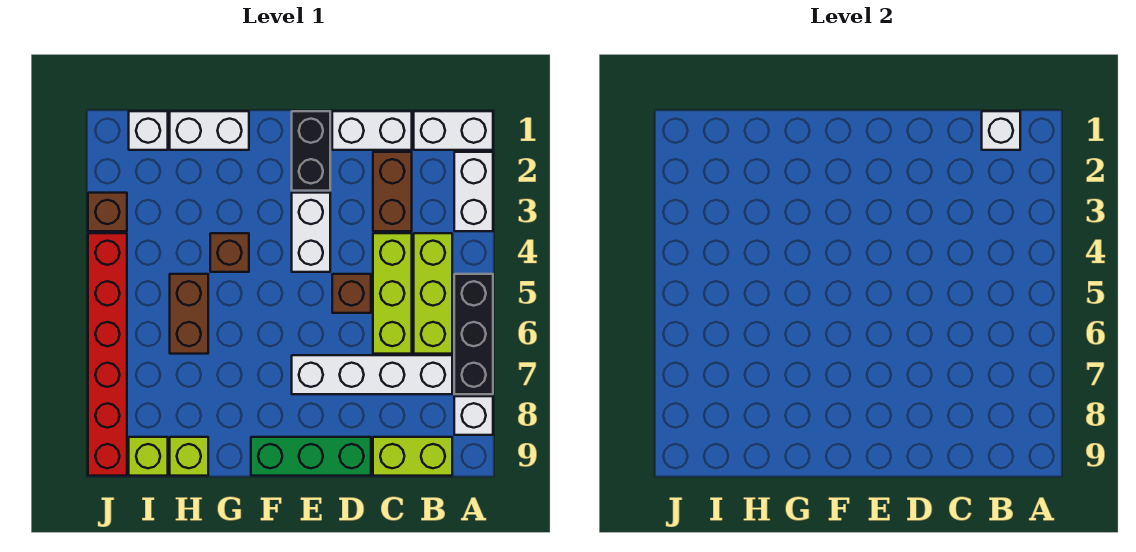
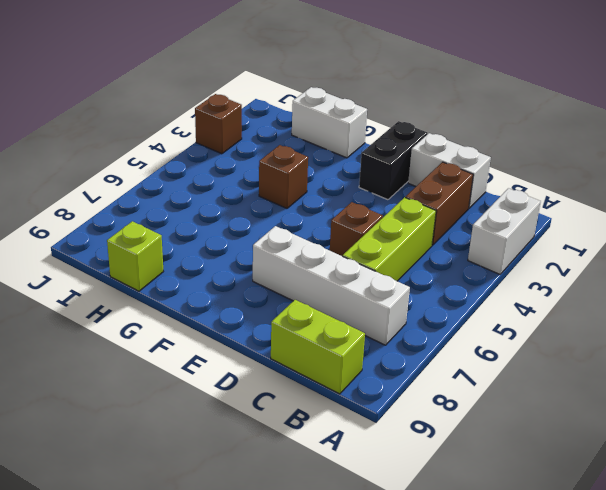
none -> white brick A1:B1 level 1
none -> black brick A5:A7 level 1
none -> white brick A8 level 1

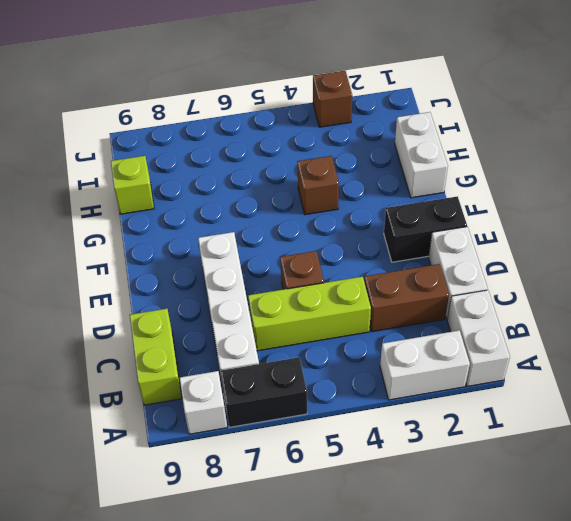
black brick A6:A7 level 1 -> black brick A5:A7 level 1
none -> lime brick B4:B6 level 1
none -> green brick D9:F9 level 1
none -> white brick E3:E4 level 1

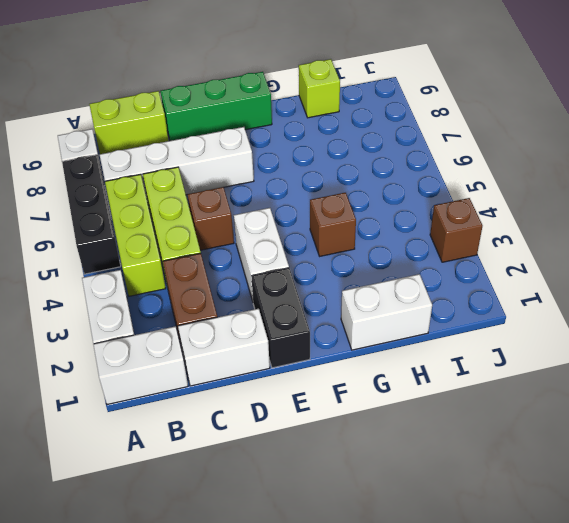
none -> brown brick H5:H6 level 1
none -> white brick I1 level 1
none -> lime brick I9 level 1

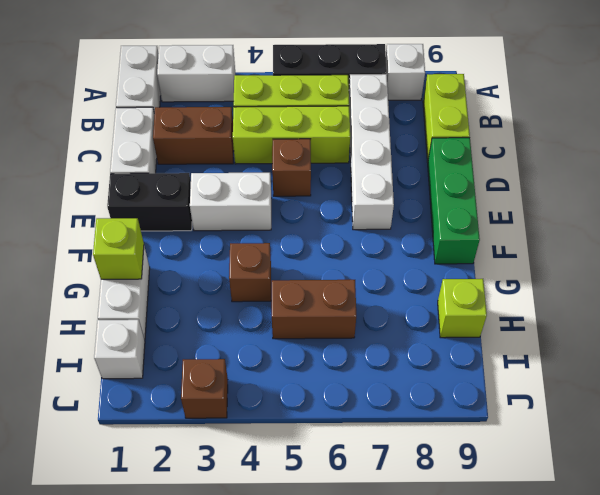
lime brick G1 level 2 -> lime brick I9 level 1
none -> red brick J4:J9 level 1
none -> white brick B1 level 2

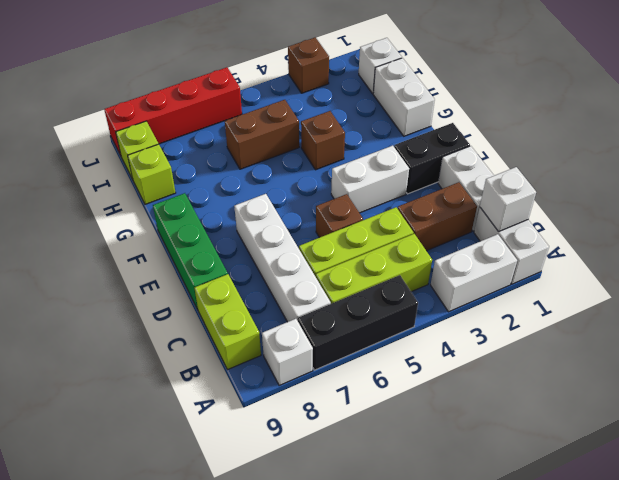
red brick J6:J9 level 1 -> red brick J4:J9 level 1

